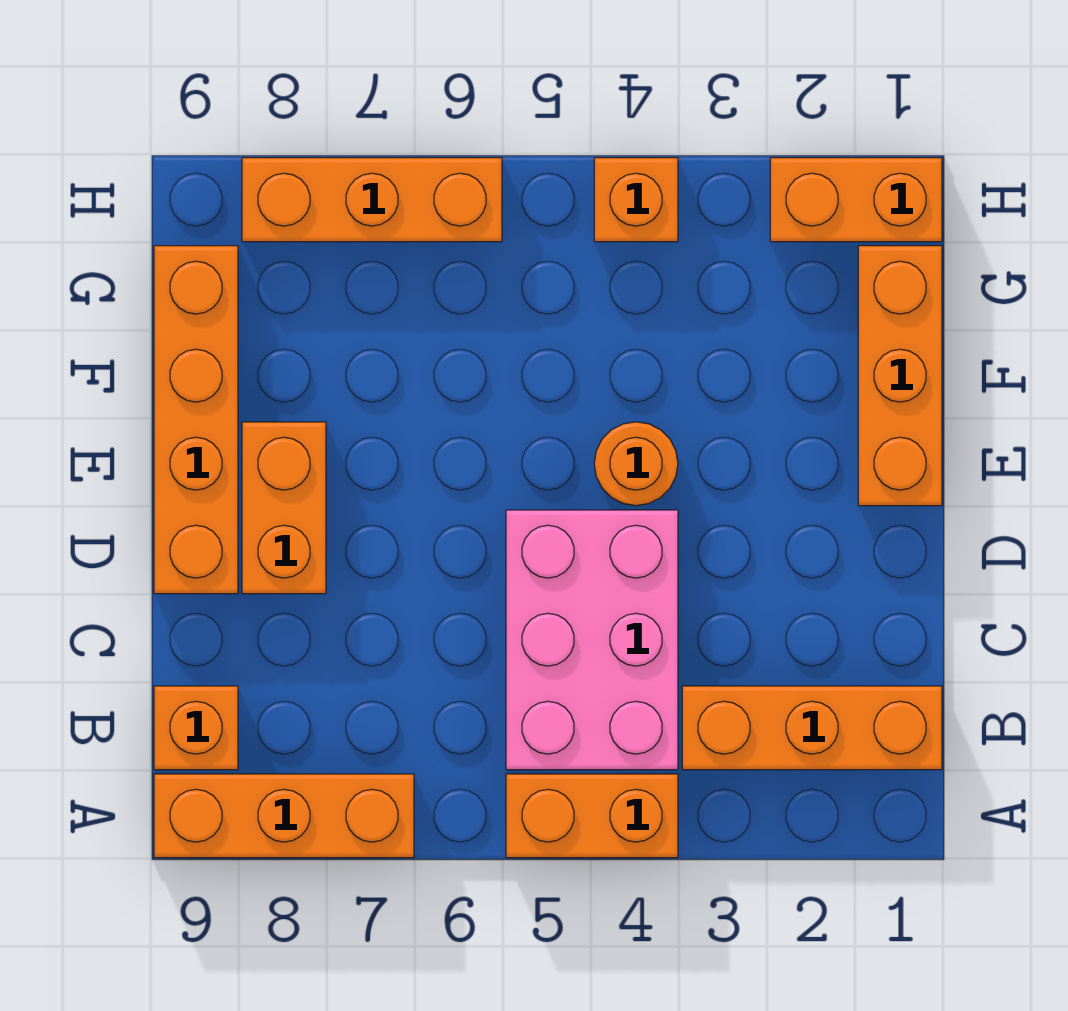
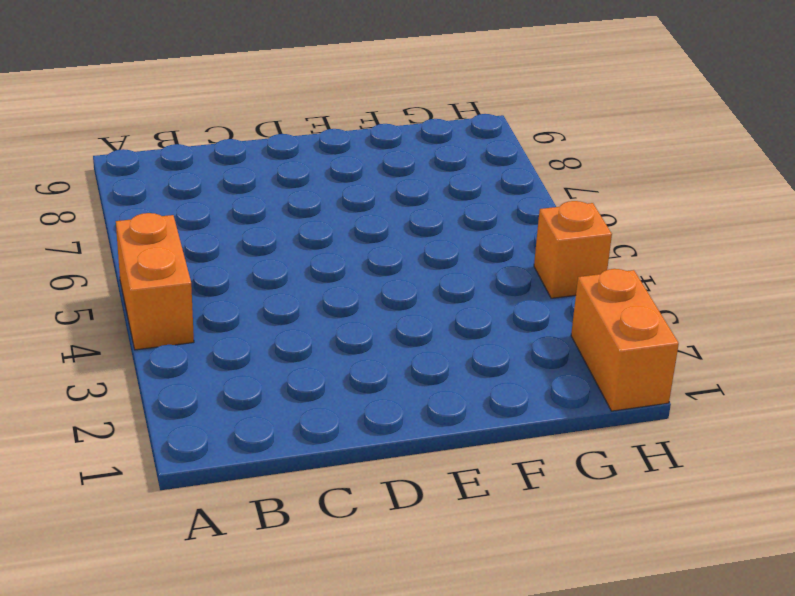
none -> orange brick A7:A9 level 1
none -> orange brick B1:B3 level 1
none -> pink brick B4:D5 level 1

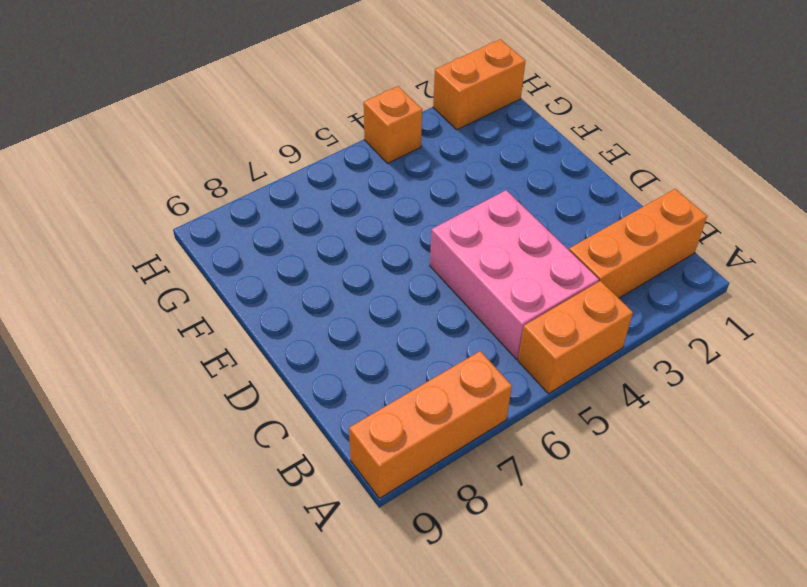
none -> orange brick B9 level 1
none -> orange brick D8:E8 level 1
none -> orange brick D9:G9 level 1

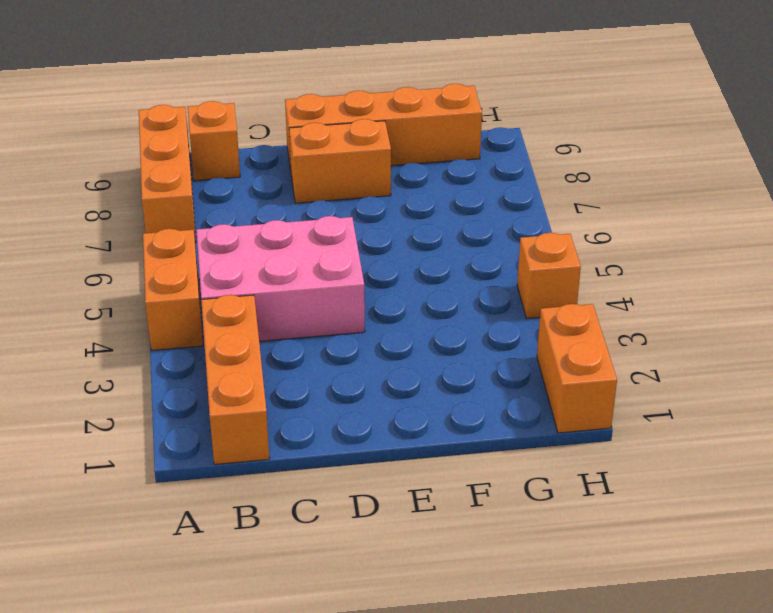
none -> orange brick E1:G1 level 1
none -> orange round brick E4 level 1
none -> orange brick H6:H8 level 1

